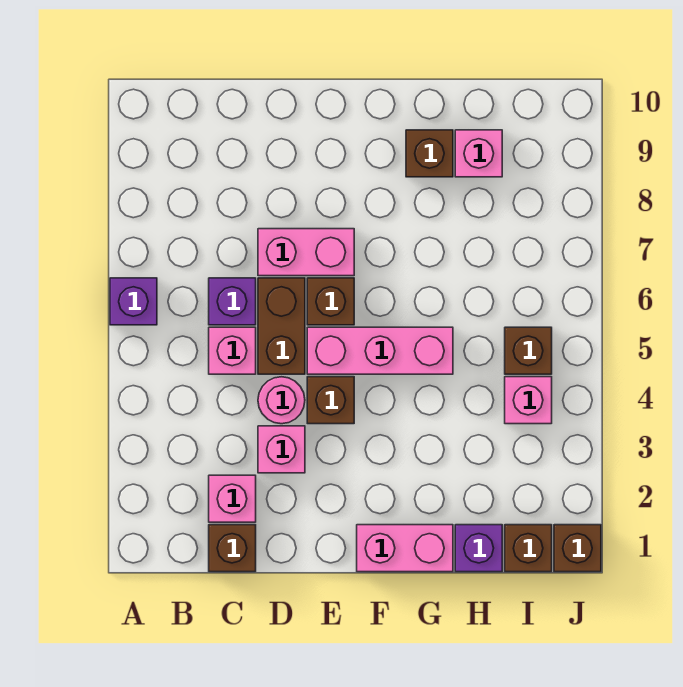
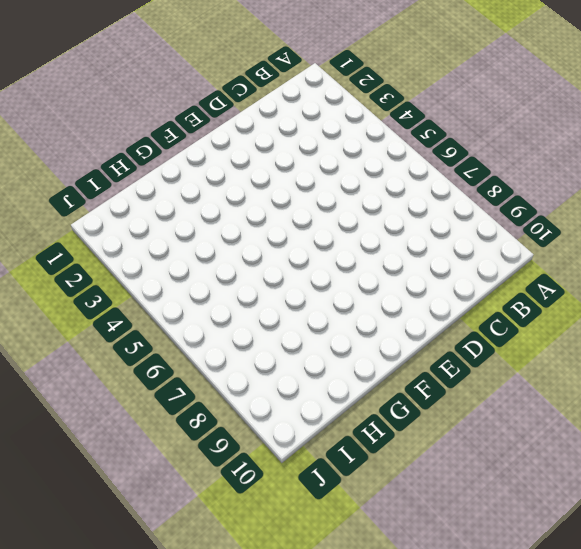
none -> purple brick A6 level 1
none -> brown brick C1 level 1
none -> pink brick C2 level 1

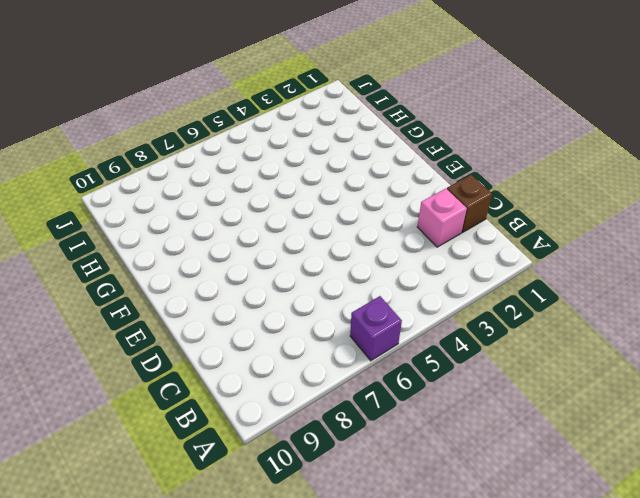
none -> pink brick C5 level 1
none -> purple brick C6 level 1
none -> pink brick D3 level 1

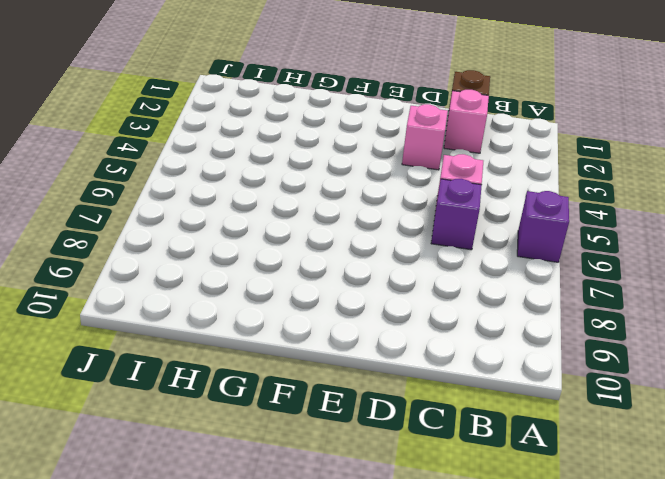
none -> pink round brick D4 level 1
none -> brown brick D5:D6 level 1
none -> pink brick D7:E7 level 1

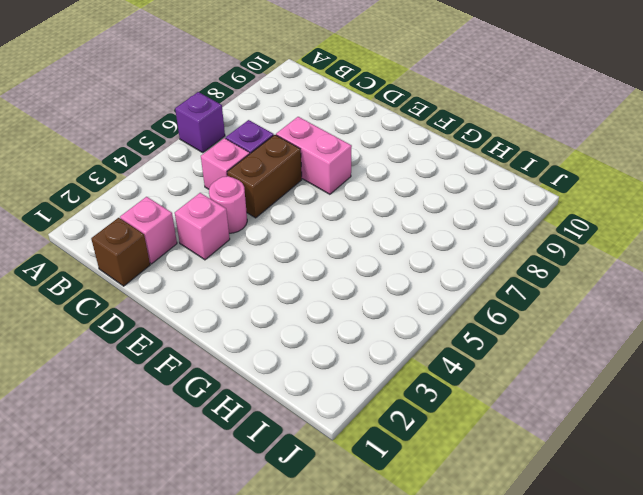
none -> brown brick E4 level 1
none -> pink brick E5:G5 level 1
none -> brown brick E6 level 1

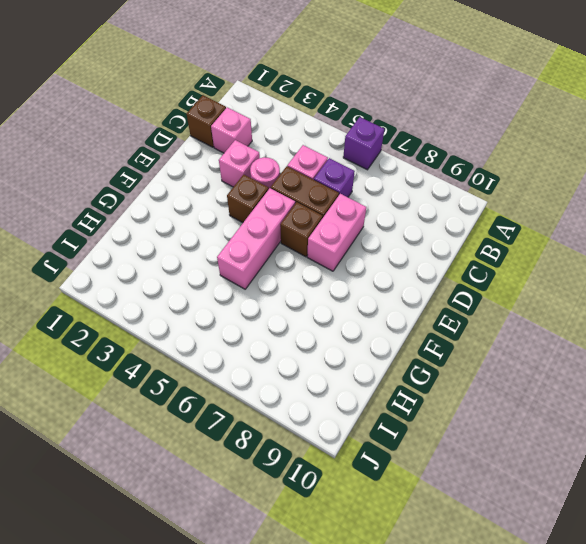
none -> pink brick F1:G1 level 1
none -> brown brick G9 level 1
none -> purple brick H1 level 1

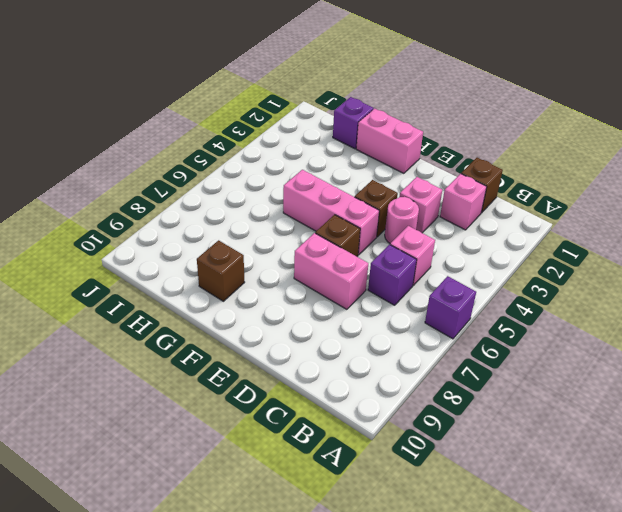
none -> brown brick D5:D6 level 1
none -> pink brick H9 level 1
none -> brown brick I1 level 1

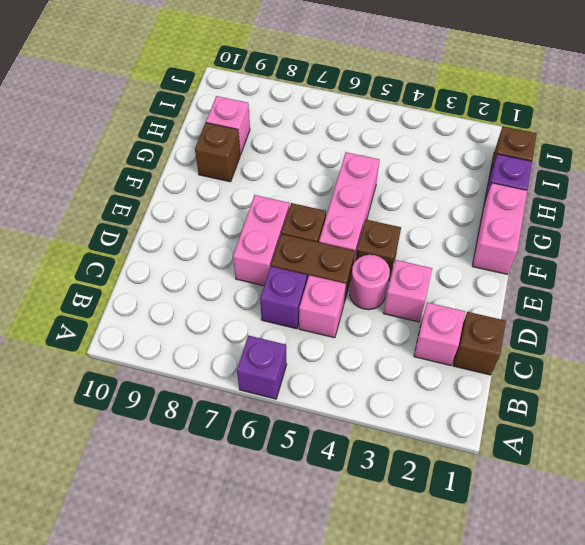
none -> pink brick I4 level 1
none -> brown brick I5 level 1
none -> brown brick J1 level 1

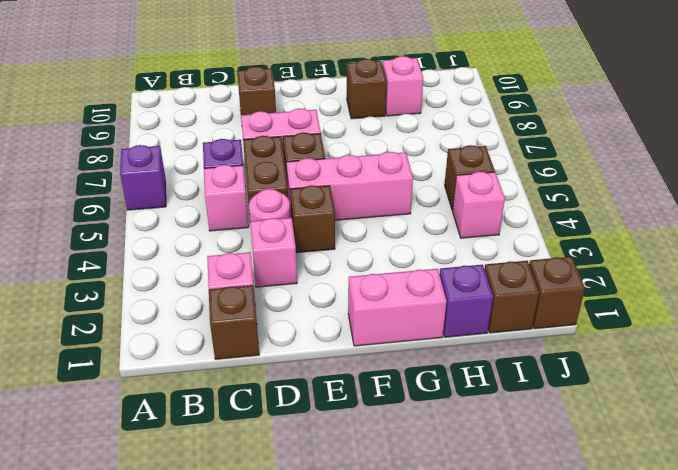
brown brick D9 level 1 -> none

